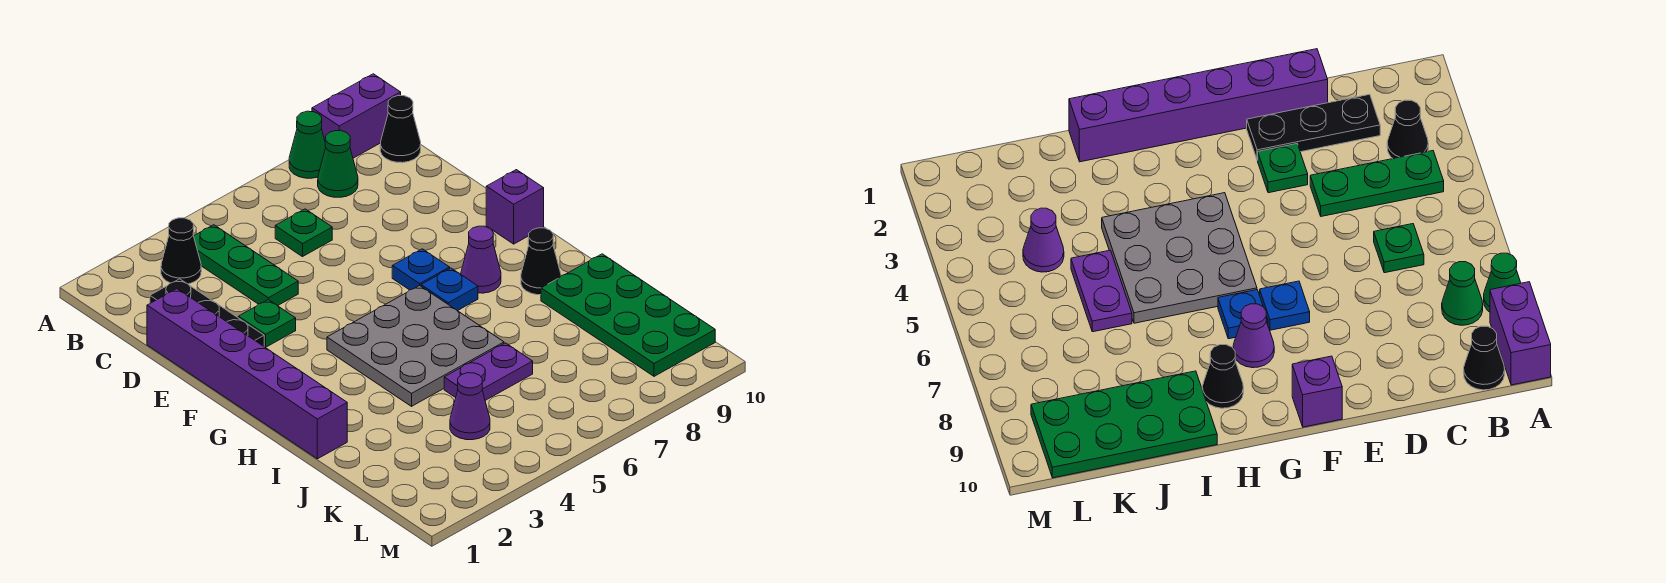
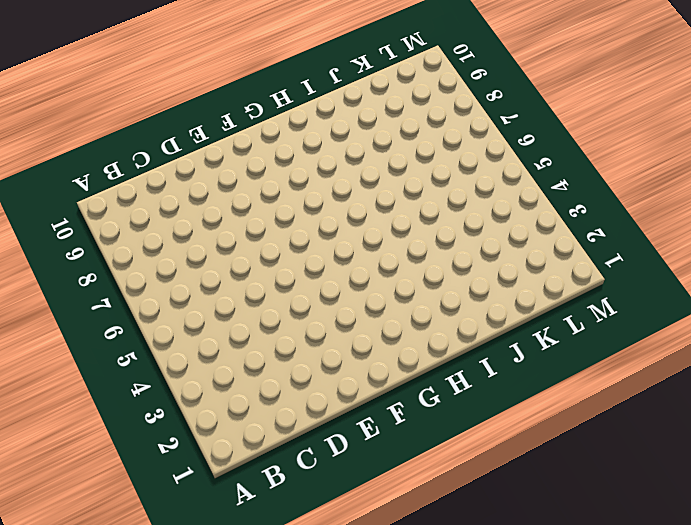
none -> green cone A8 level 1
none -> purple brick A9:A10 level 1
none -> black cone B3 level 1

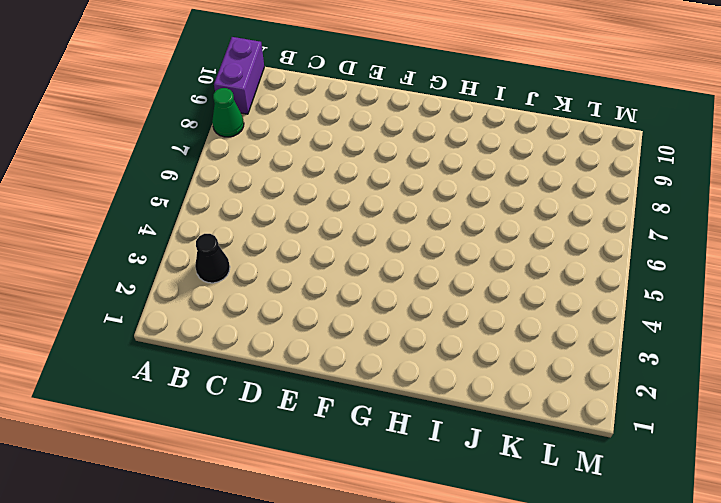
none -> green plate B4:D4 level 1
none -> green cone B8 level 1
none -> black cone B10 level 1

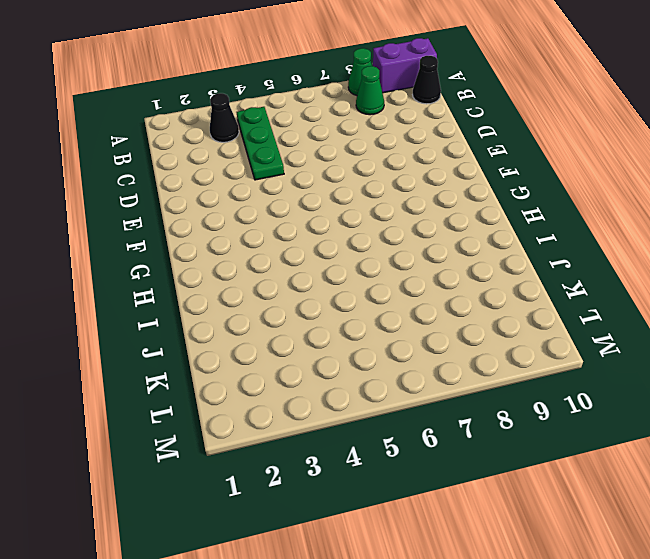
none -> black plate C2:E2 level 1
none -> green plate C6 level 1
none -> purple brick D1:I1 level 1

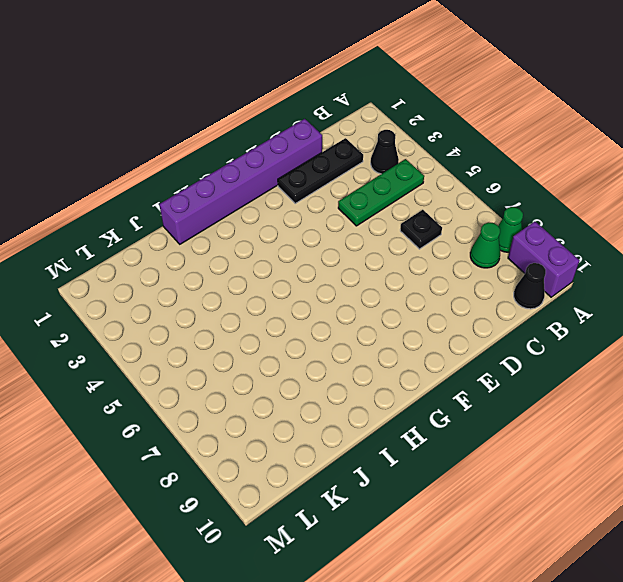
black plate C6 level 1 -> green plate C6 level 1
none -> green plate E3 level 1
none -> blue plate F7 level 1
none -> purple brick F10 level 1

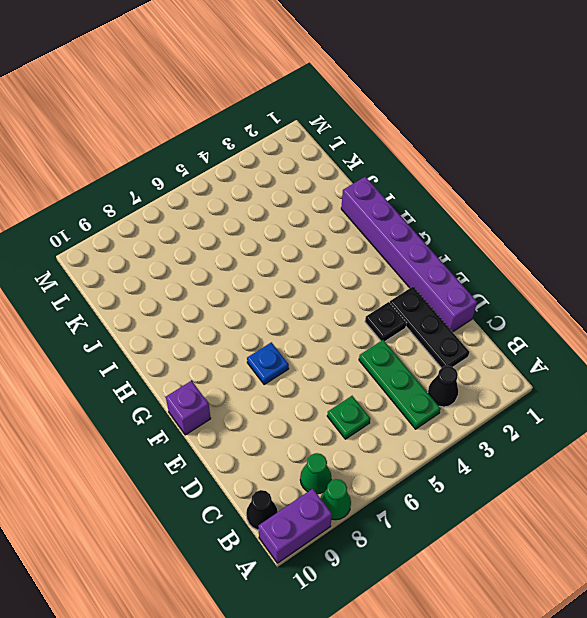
black plate E3 level 1 -> green plate E3 level 1
none -> grey plate G4:I6 level 1
none -> blue plate G7 level 1
none -> purple cone G8 level 1

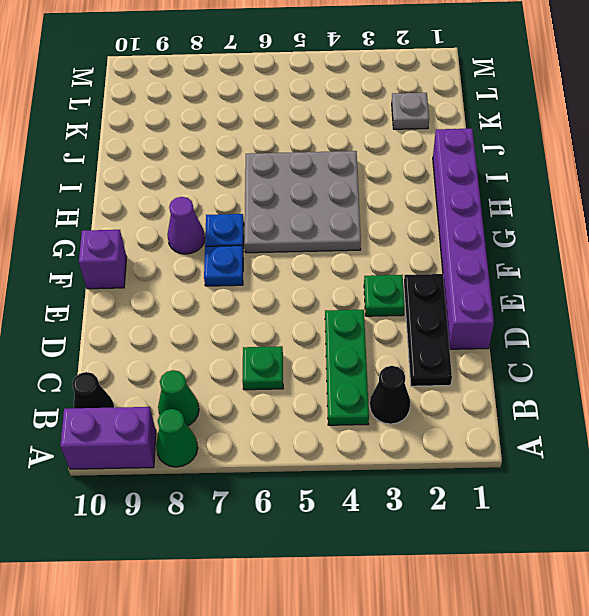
grey plate K2 level 1 -> none
none -> black cone H9 level 1
none -> green plate I9:L10 level 1
none -> purple plate J5:J6 level 1

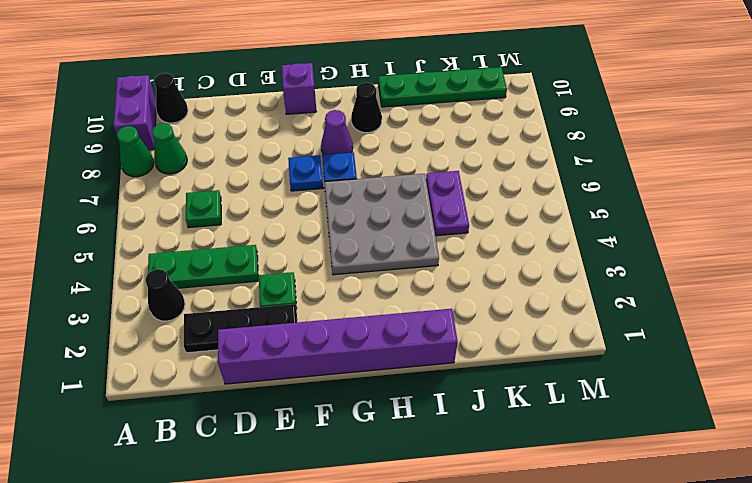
green plate I10:L10 level 1 -> green plate I9:L10 level 1
none -> purple cone K4 level 1

